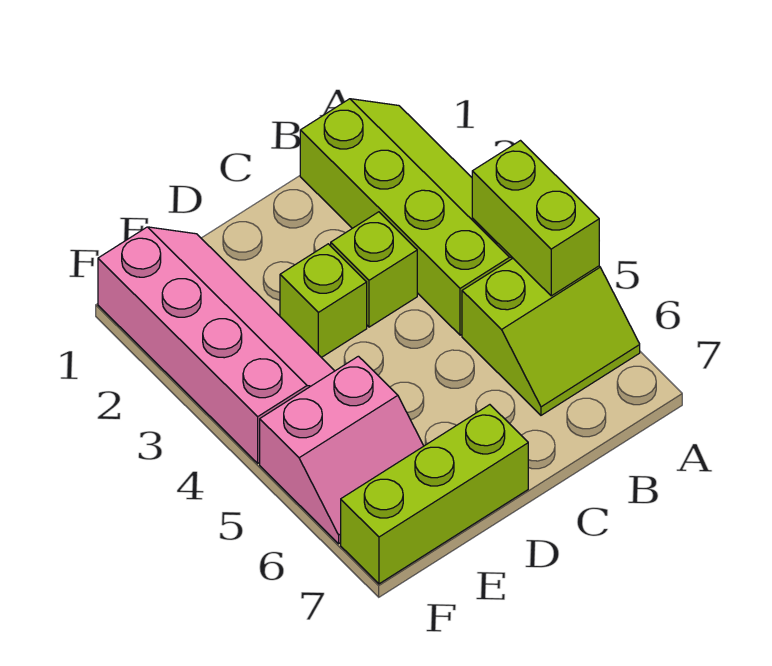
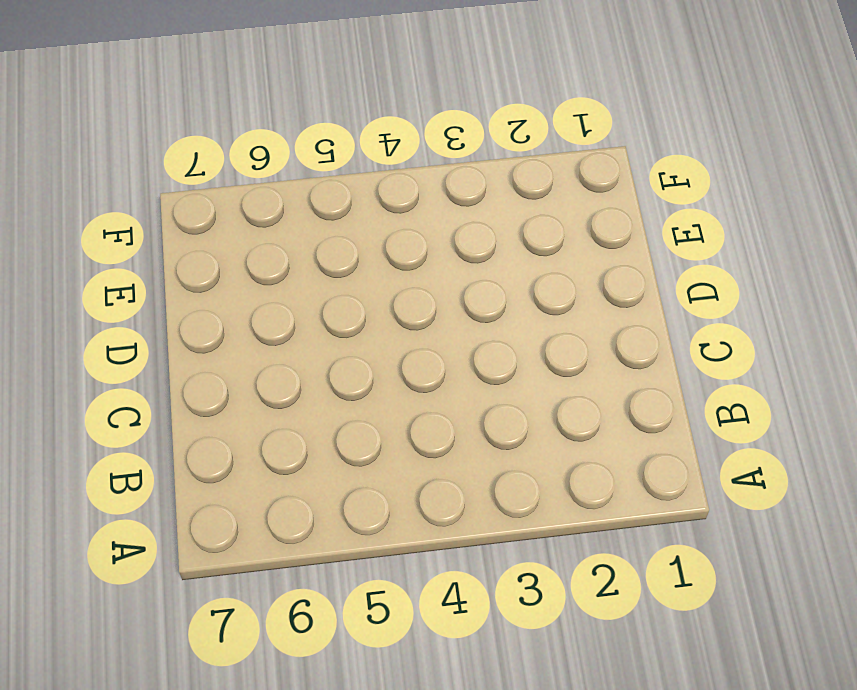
none -> lime slope A1:B4 level 1 top B
none -> lime slope A5:B6 level 1 top 5

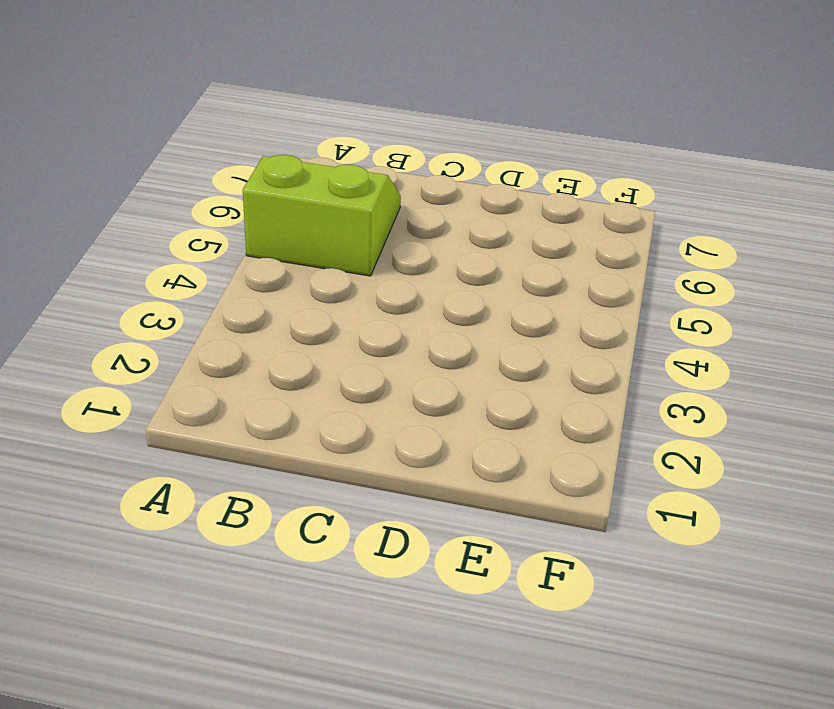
none -> lime slope A1:B4 level 1 top B
none -> lime brick C3 level 1

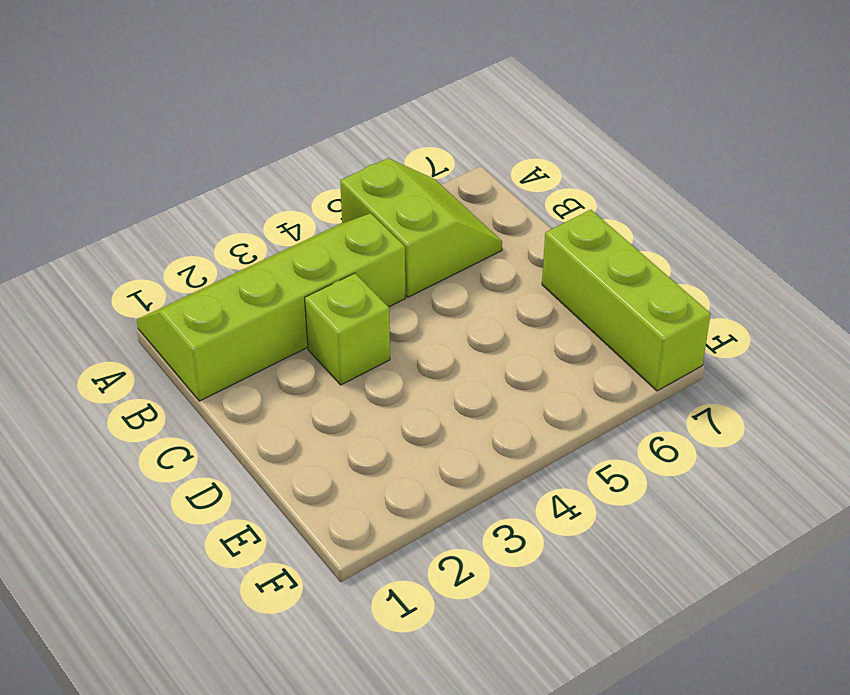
none -> lime brick D3 level 1
none -> pink slope E1:F4 level 1 top F

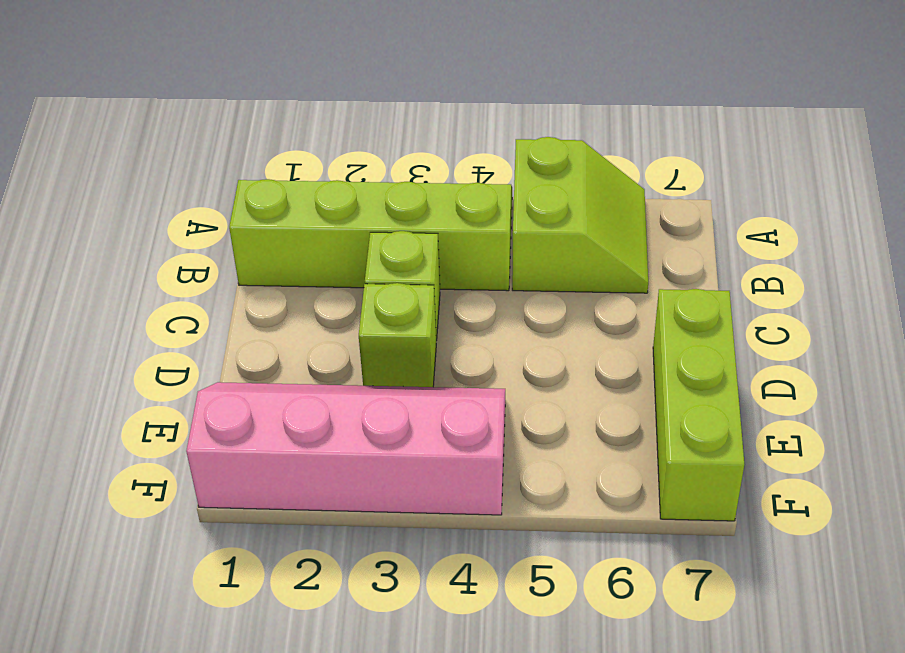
none -> pink slope E5:F6 level 1 top 5
none -> lime brick A4:A5 level 2

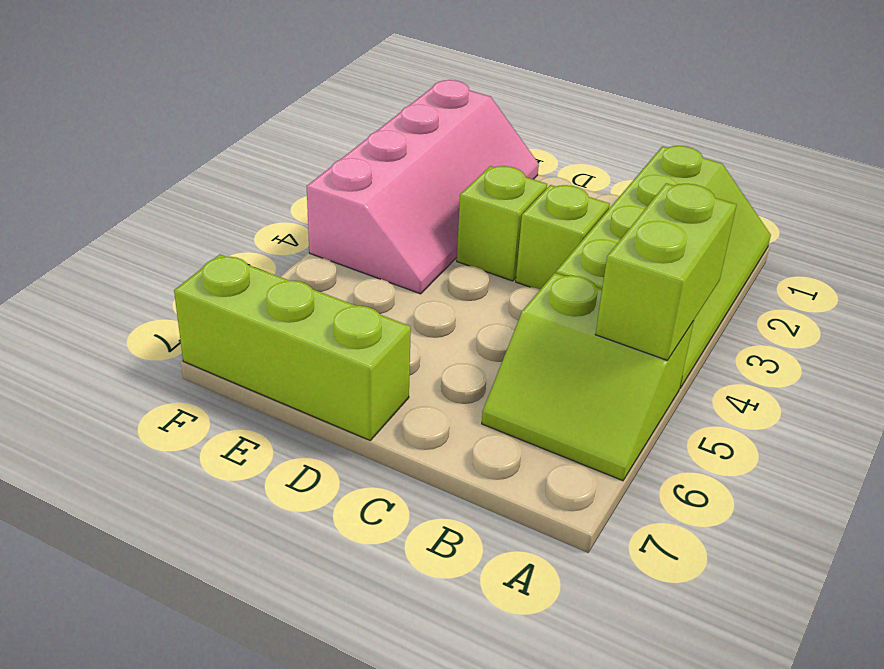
none -> pink slope E5:F6 level 1 top 5

